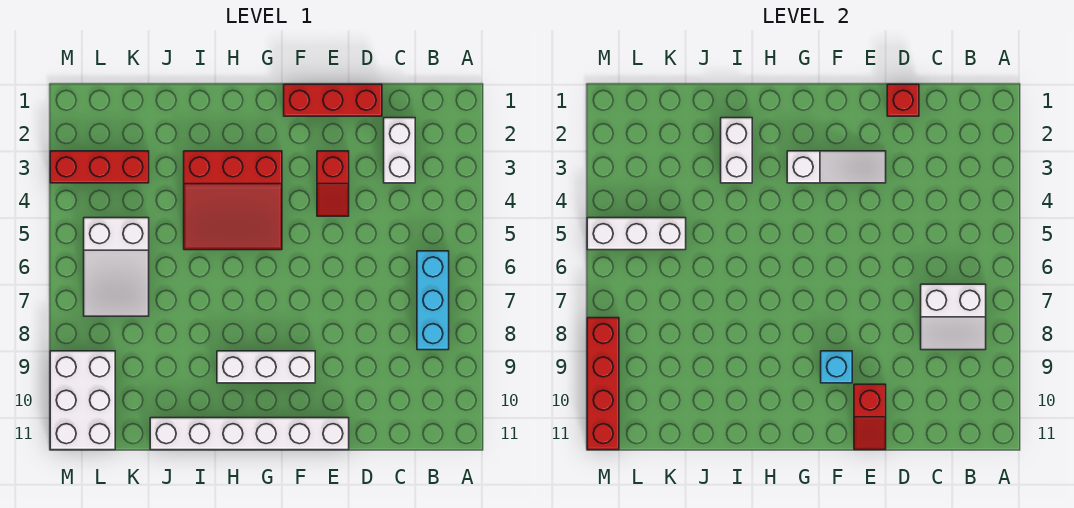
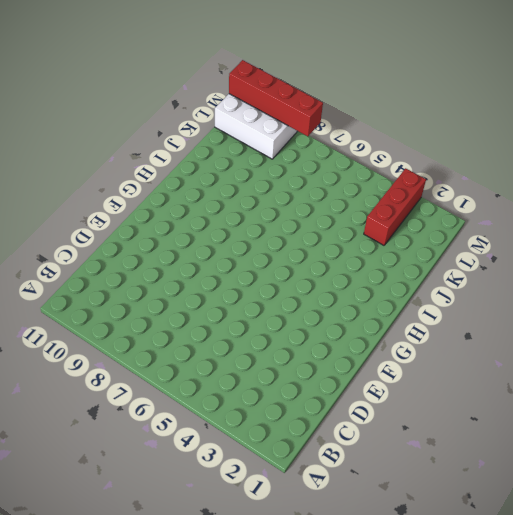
none -> cyan brick B6:B8 level 1
none -> white brick C2:C3 level 1
none -> red brick D1:F1 level 1

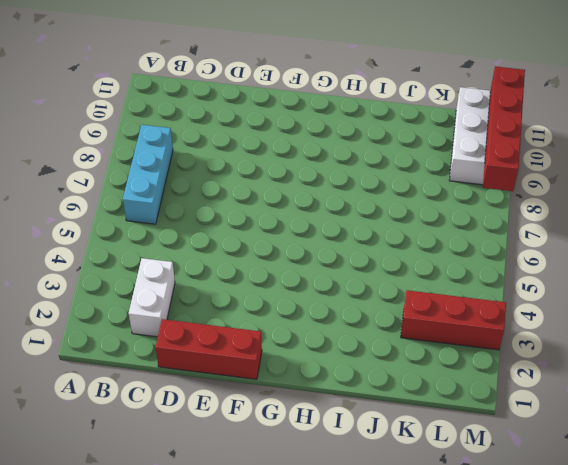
none -> red slope E3:E4 level 1 top 3
none -> white brick E11:J11 level 1
none -> white brick F9:H9 level 1

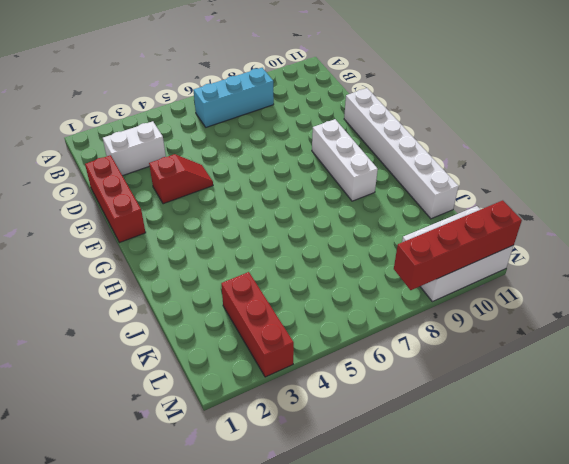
none -> red slope G3:I5 level 1 top 3
none -> white slope K5:L7 level 1 top 5
none -> white slope B7:C8 level 2 top 7

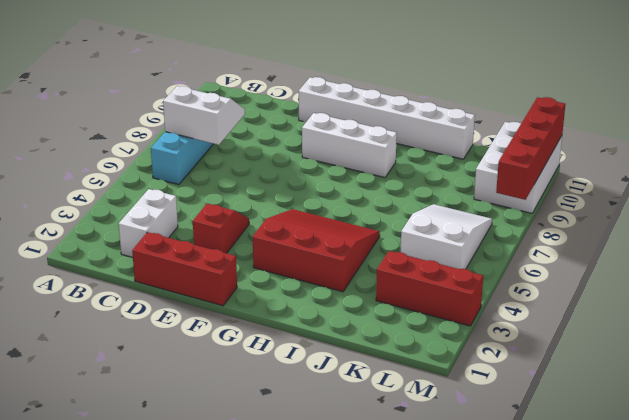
none -> red brick D1 level 2
none -> white slope E3:G3 level 2 top G
none -> red slope E10:E11 level 2 top 10

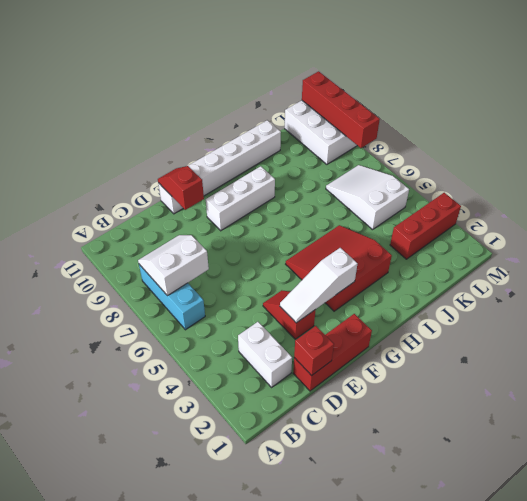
none -> cyan brick F9 level 2
none -> white brick I2:I3 level 2
none -> white brick K5:M5 level 2

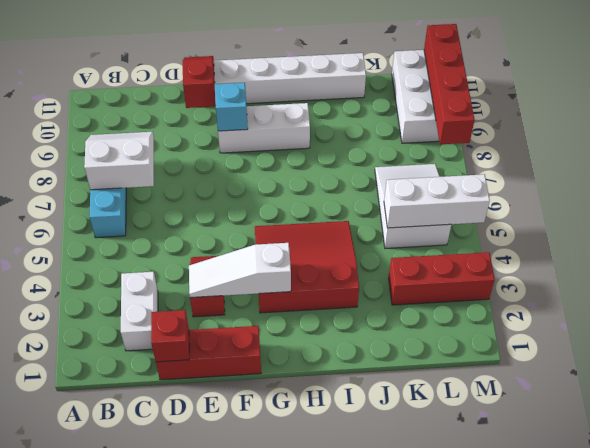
none -> white brick I2:I3 level 2

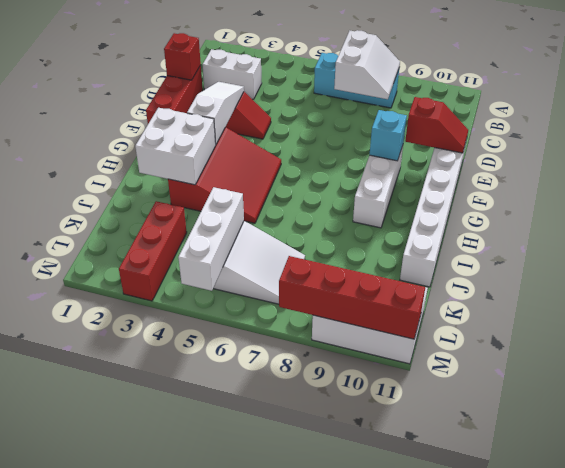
white brick H2:I3 level 2 -> white brick I2:I3 level 2

